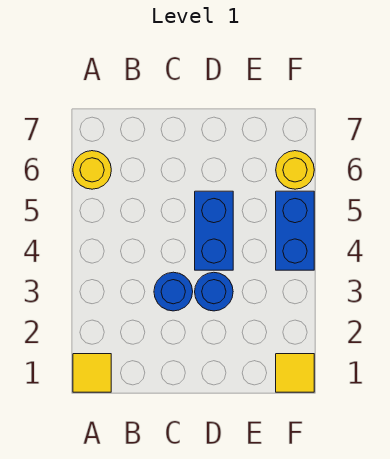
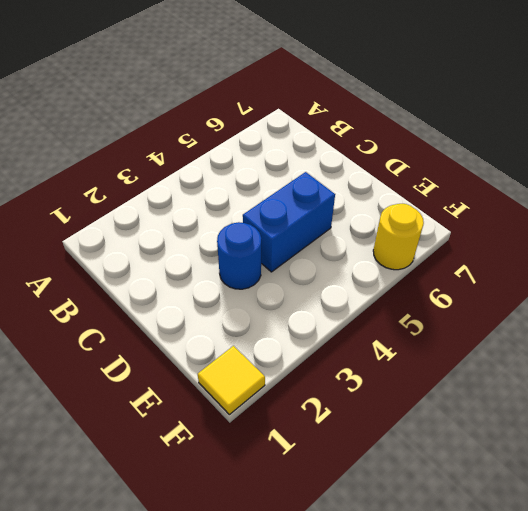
none -> yellow tile A1 level 1
none -> yellow round brick A6 level 1

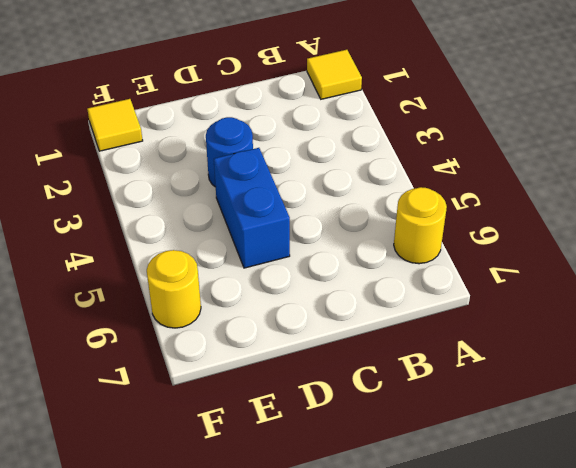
none -> blue round brick C3 level 1
none -> blue brick F4:F5 level 1

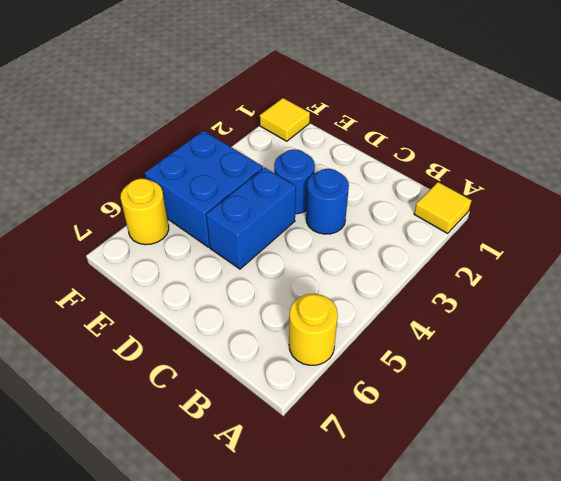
blue brick E4:F5 level 1 -> blue brick F4:F5 level 1

